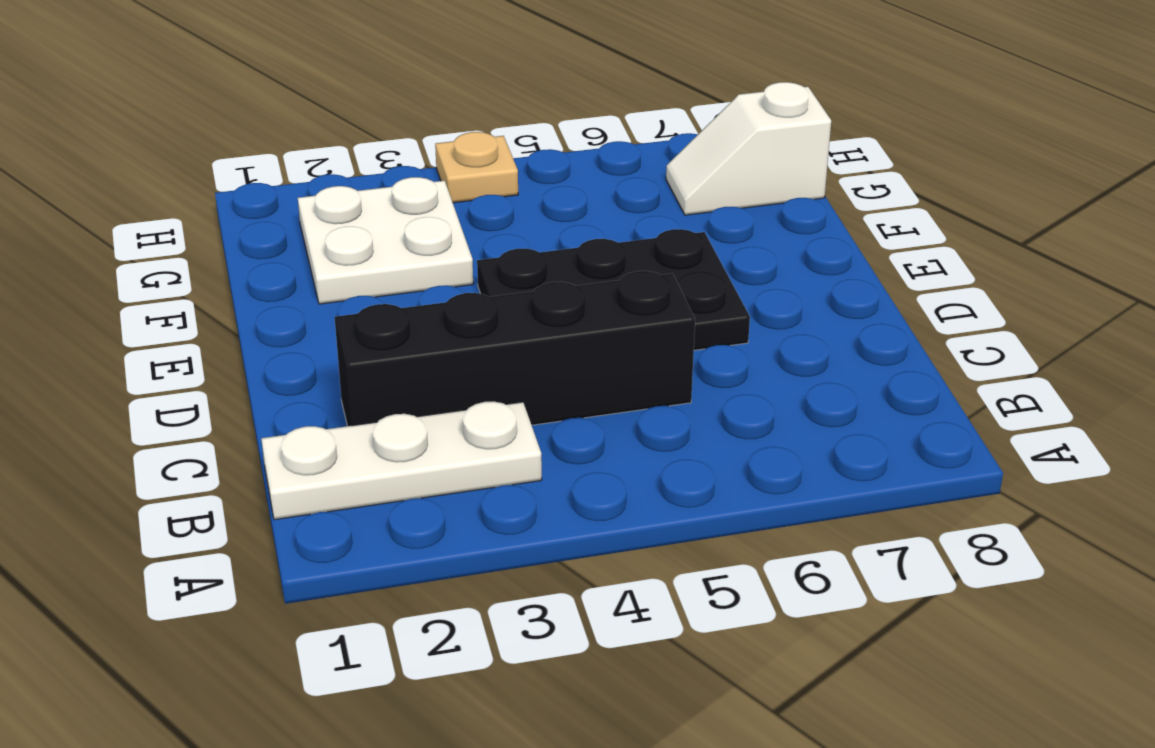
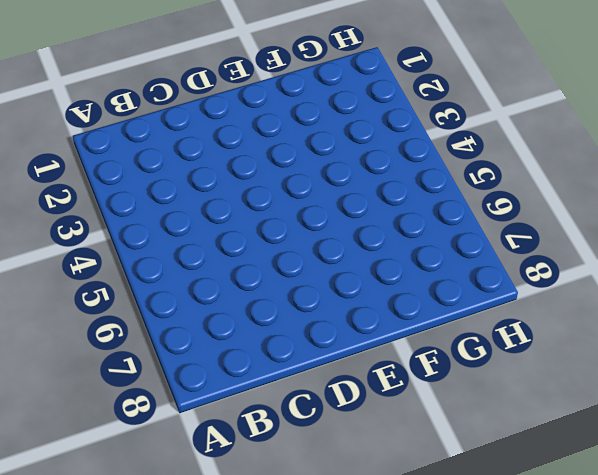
none -> white plate B1:B3 level 1
none -> black brick C2:C5 level 1

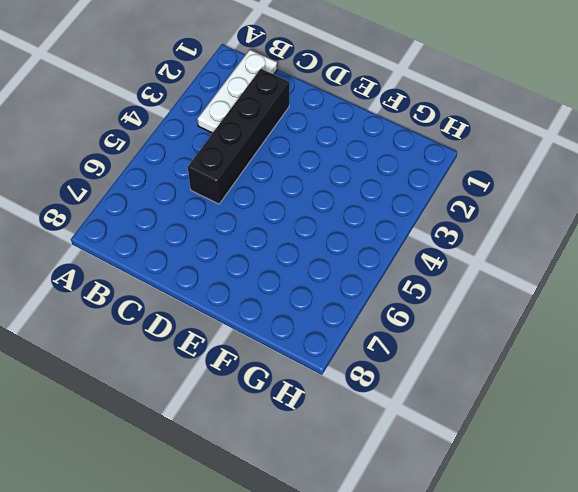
none -> black plate D4:E6 level 1
none -> white plate F2:G3 level 1

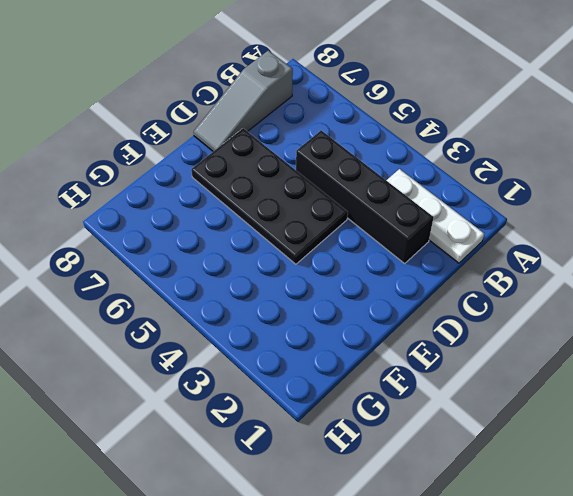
grey slope B8:D8 level 1 top B -> none
black plate D4:E7 level 1 -> black plate D4:E6 level 1
none -> white plate F2:G3 level 1
none -> white slope G7:G8 level 1 top 8

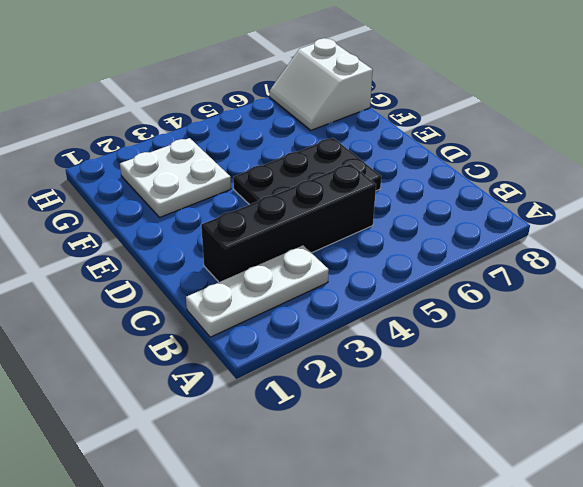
white slope G7:H8 level 1 top 8 -> white slope G7:G8 level 1 top 8
none -> tan plate H4 level 1

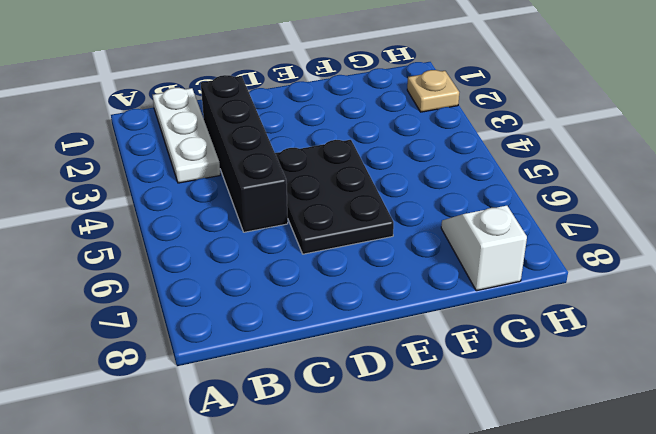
tan plate H2 level 1 -> tan plate H4 level 1
none -> white plate F2:G3 level 1

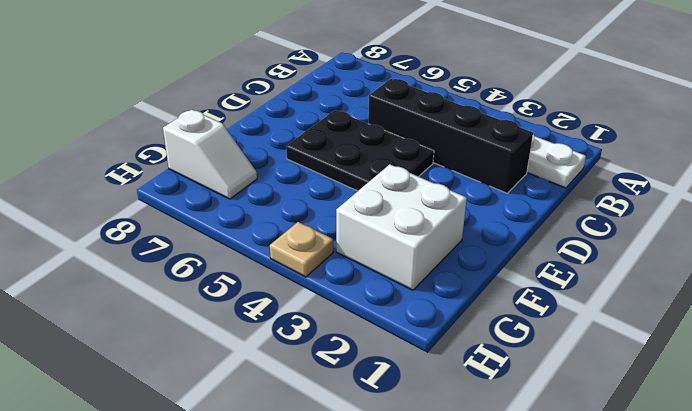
white brick F2:G3 level 1 -> white plate F2:G3 level 1

